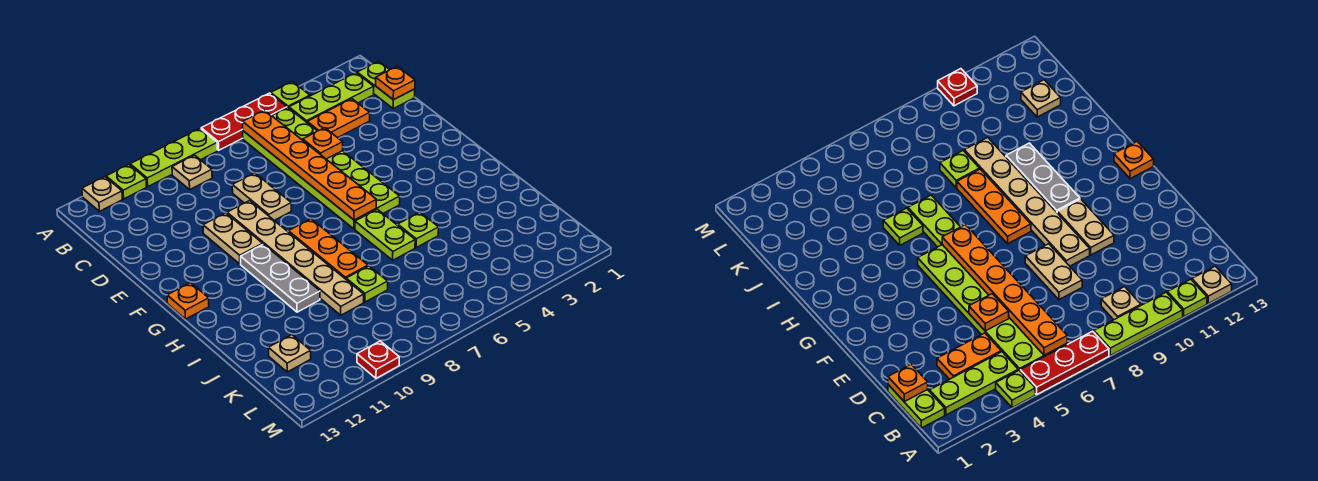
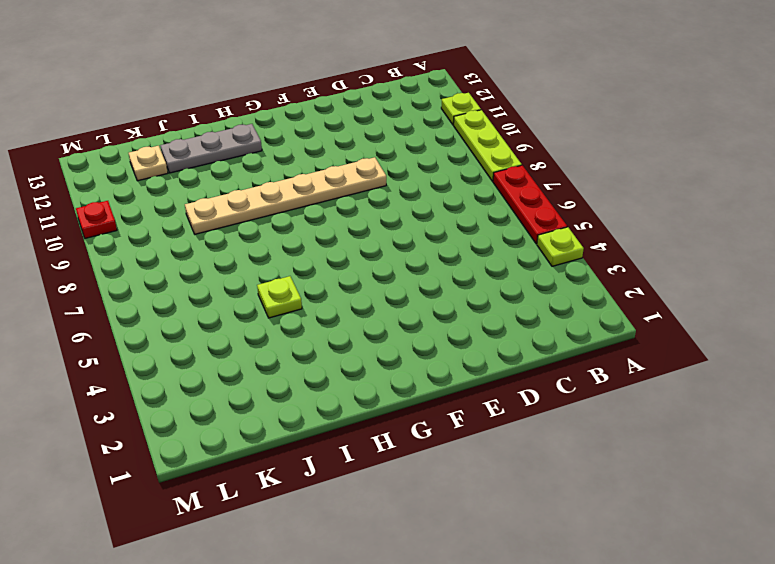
grey plate H12:J12 level 1 -> grey plate G10:I10 level 1
none -> tan plate A12 level 1
none -> lime plate B1:C1 level 1
none -> lime plate B2:B4 level 1

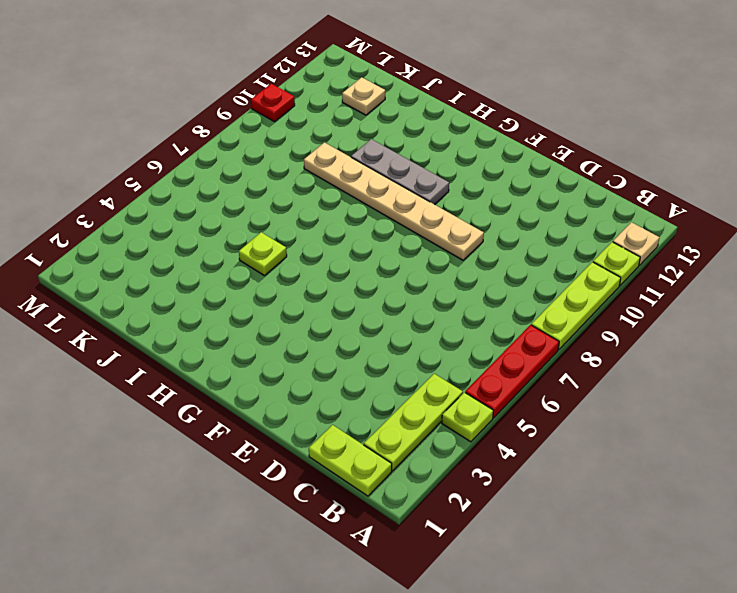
none -> lime plate B5:G6 level 1
none -> tan plate B9 level 1
none -> orange plate C3:C4 level 1

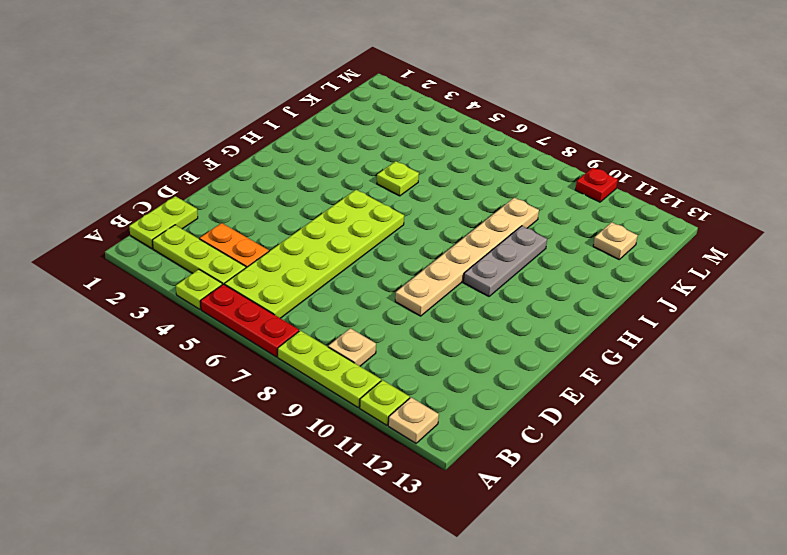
none -> tan plate D8:E8 level 1
none -> tan plate E10:F10 level 1
none -> orange plate G8:I8 level 1

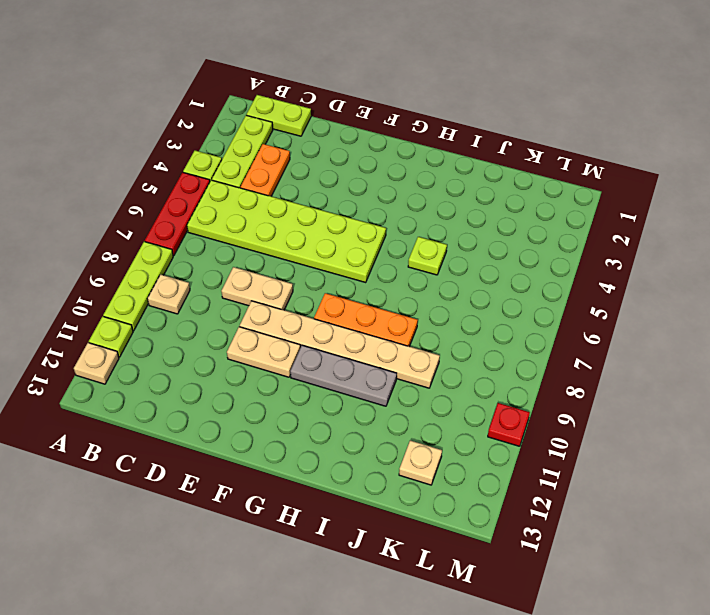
none -> orange plate G13 level 1
none -> lime plate H6:I6 level 1
none -> lime plate J8 level 1

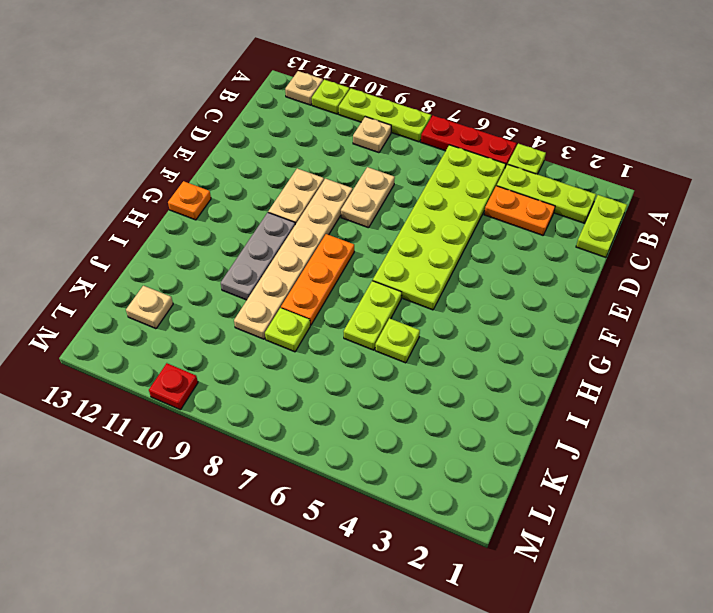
none -> orange plate B6:G6 level 2
none -> orange plate C1 level 2
none -> orange plate D5 level 2

